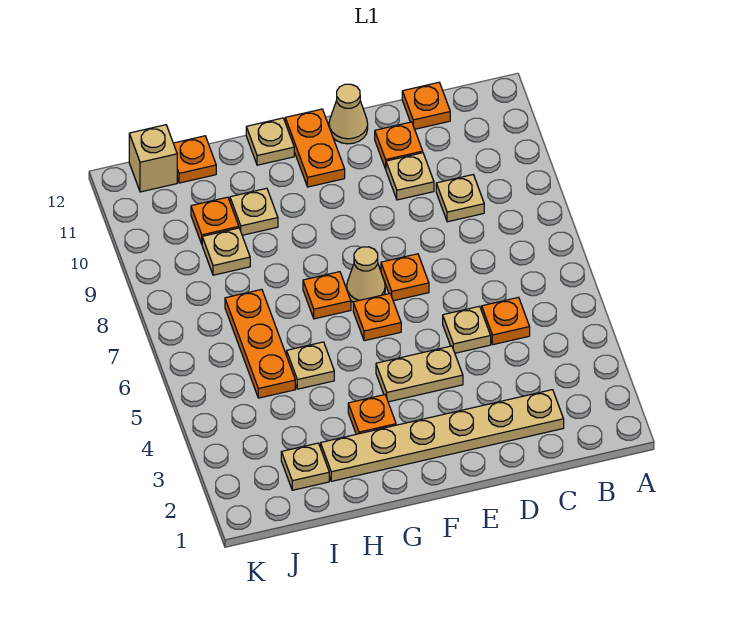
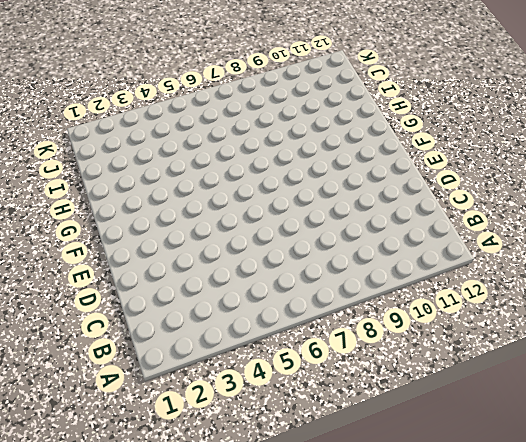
none -> tan plate C2:H2 level 1
none -> orange plate C5 level 1
none -> tan plate C9 level 1

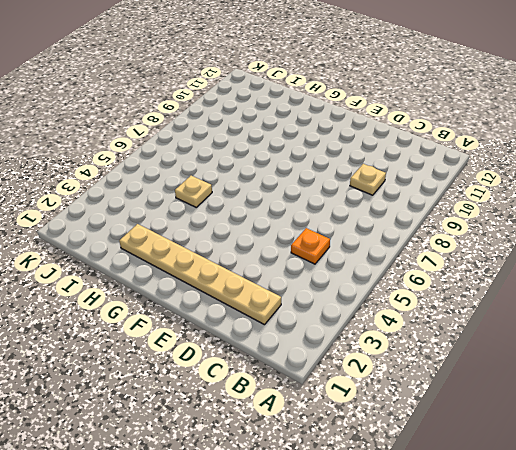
none -> orange plate C12 level 1
none -> tan plate D5 level 1
none -> tan plate D10 level 1

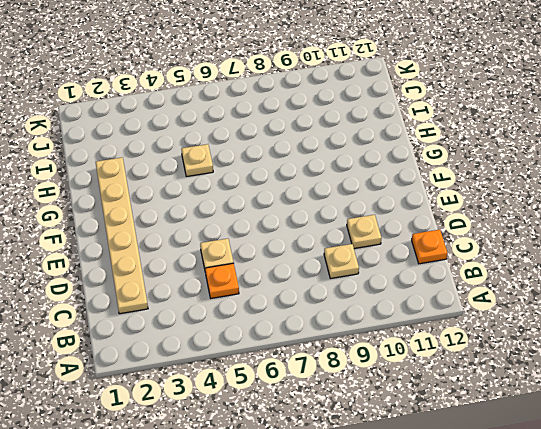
none -> orange plate D11 level 1
none -> tan plate E4:F4 level 1
none -> orange plate E7 level 1

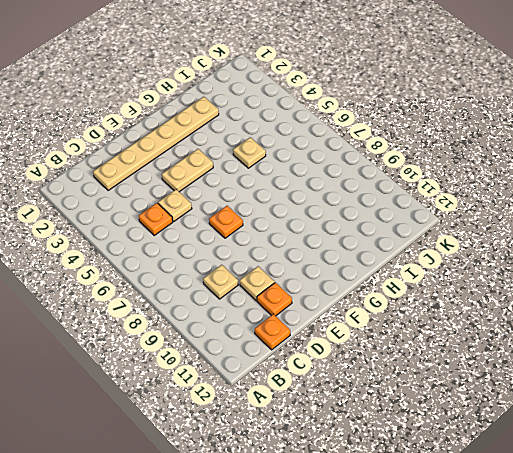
none -> tan cone E12 level 1
none -> orange plate F6 level 1
none -> tan cone F7 level 1

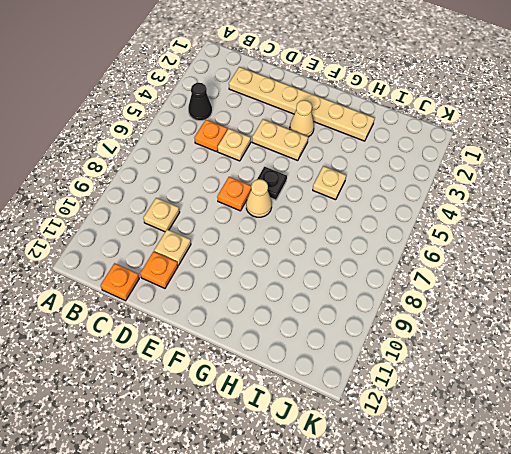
black cone B4 level 1 -> none
tan cone F3 level 1 -> tan cone E12 level 1
black plate F6 level 1 -> orange plate F6 level 1
none -> orange plate F11:F12 level 1
none -> orange plate G3 level 1
none -> orange plate G7 level 1

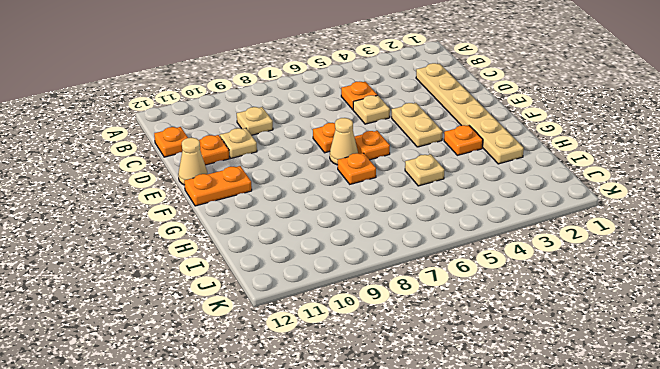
none -> tan plate G12 level 1
none -> tan plate H10 level 1
none -> tan plate I2 level 1

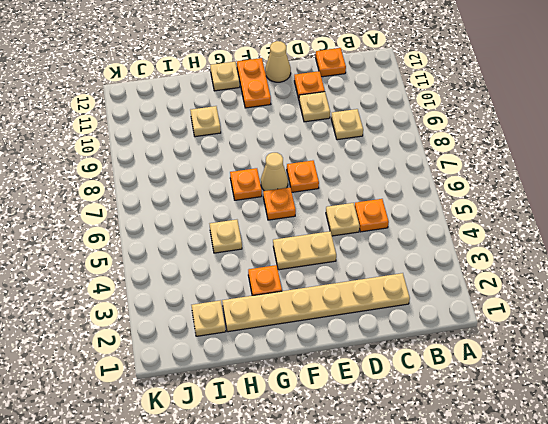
none -> orange plate I5:I7 level 1
none -> tan plate I9 level 1
none -> orange plate I10 level 1

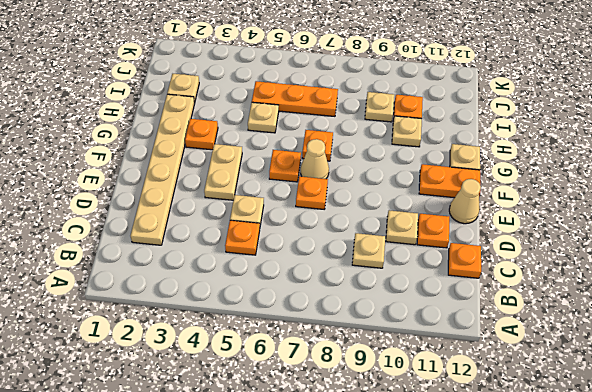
none -> orange plate I12 level 1
none -> tan brick J12 level 1

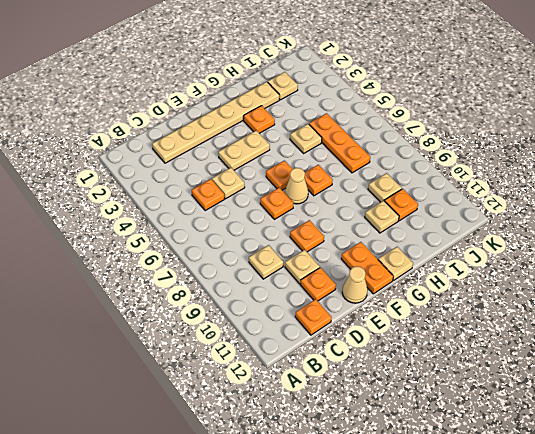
orange plate E9 level 1 -> orange plate I12 level 1
none -> tan brick J12 level 1

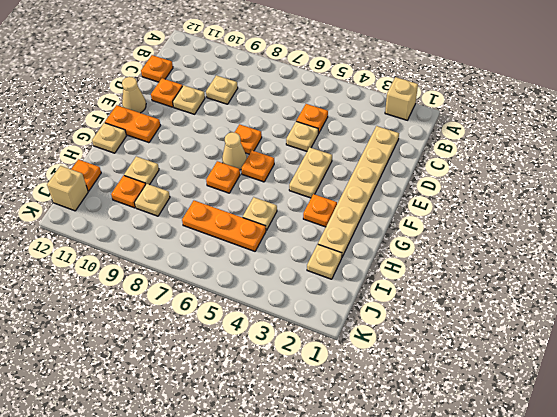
tan brick A2 level 1 -> none

